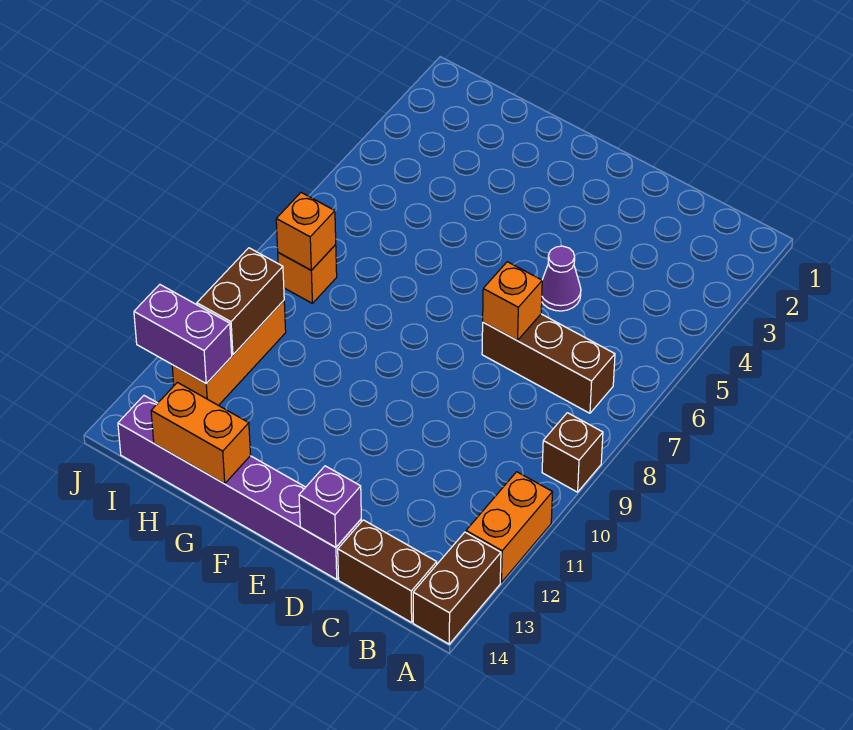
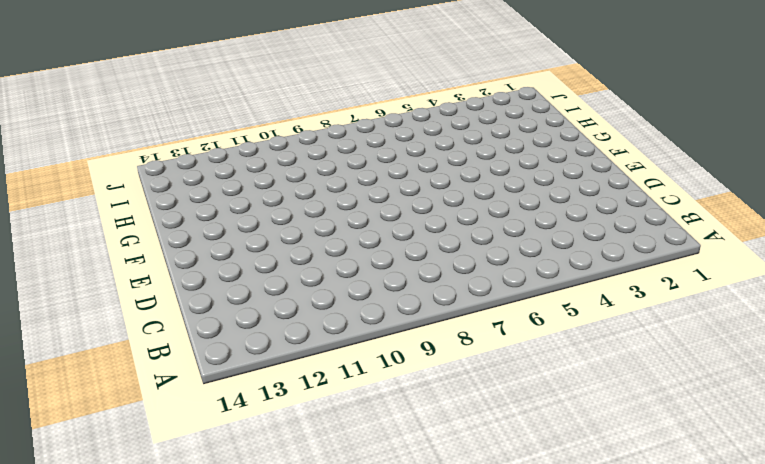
none -> brown brick A9 level 1
none -> orange brick A11:A12 level 1
none -> brown brick A13:A14 level 1

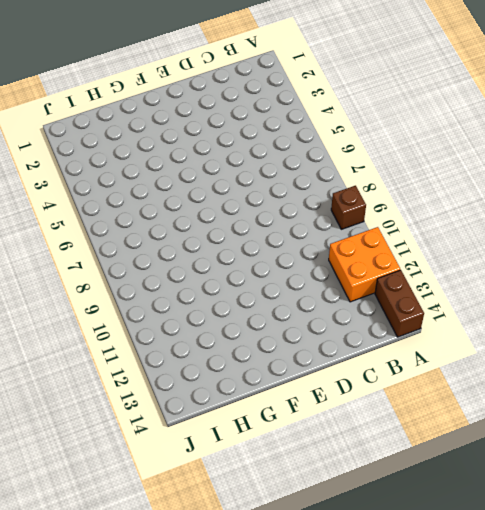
orange brick A11:B12 level 1 -> orange brick A11:A12 level 1
none -> brown brick B7:D7 level 1
none -> brown brick B14:C14 level 1
none -> purple cone D5 level 1

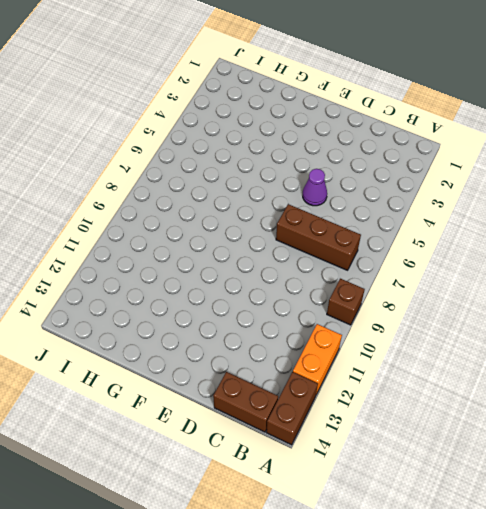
none -> purple brick D14:I14 level 1
none -> orange brick I8 level 1
none -> orange brick I10:I12 level 1

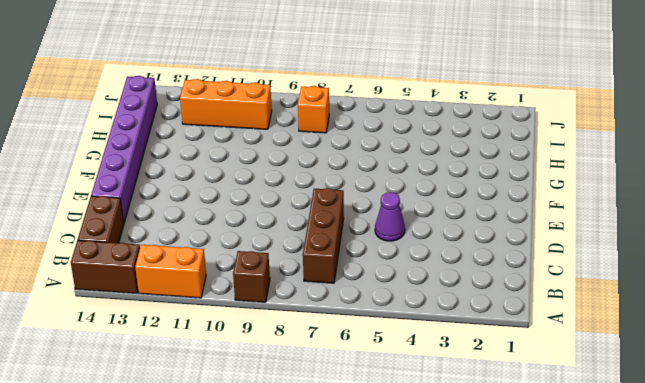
none -> orange brick D7 level 2
none -> purple brick D14 level 2
none -> orange brick G14:H14 level 2

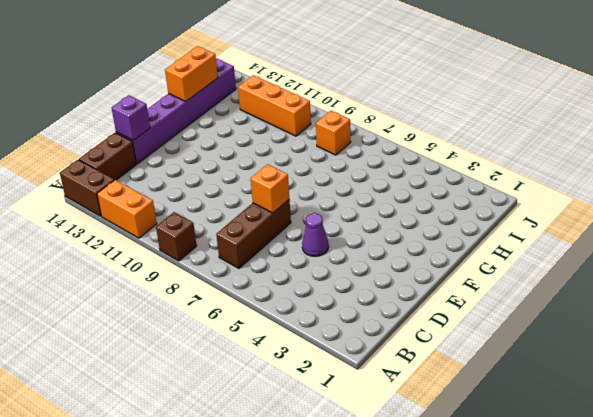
none -> orange brick I8 level 2
none -> brown brick I10:I11 level 2
none -> purple brick I12:J12 level 2

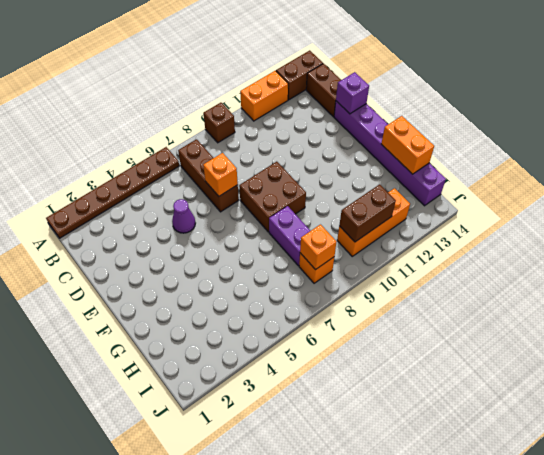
brown plate A1:A6 level 1 -> none
brown brick E8:F9 level 1 -> none
purple brick G8:H8 level 1 -> purple brick I12:J12 level 2

